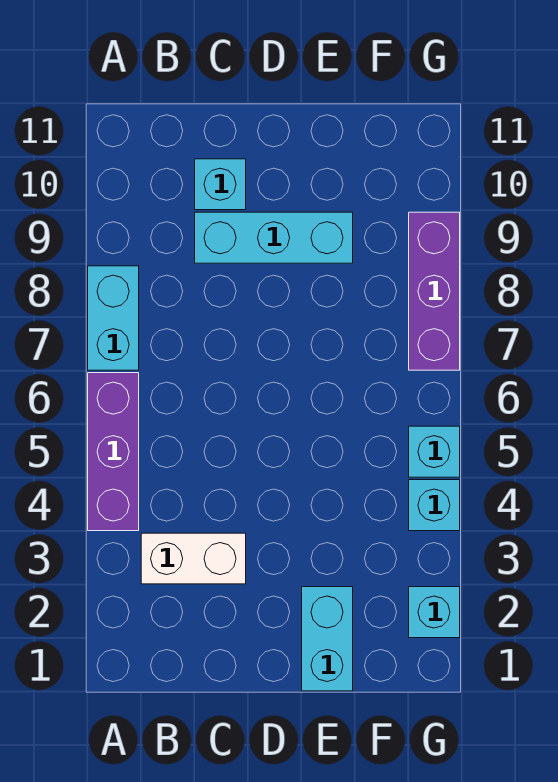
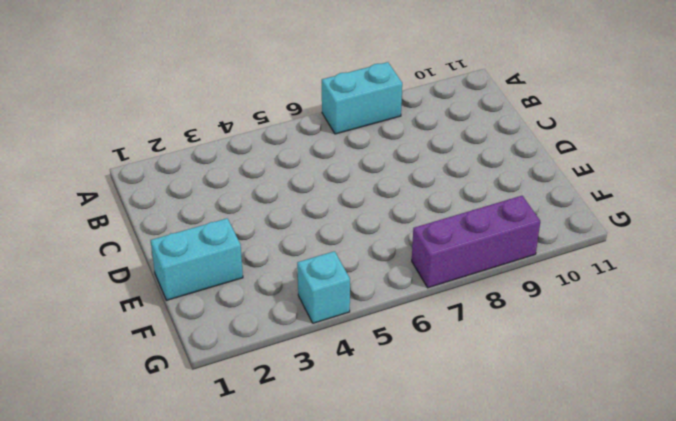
none -> purple brick A4:A6 level 1
none -> white brick B3:C3 level 1

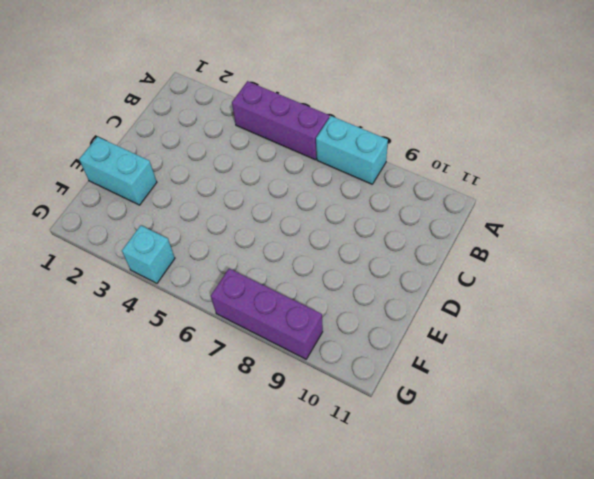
none -> white brick B3:C3 level 1
none -> cyan brick C9:E9 level 1

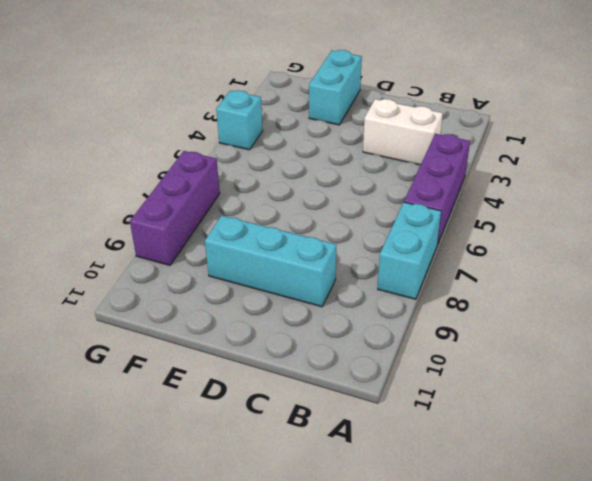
none -> cyan brick C10 level 1
none -> cyan brick G2 level 1

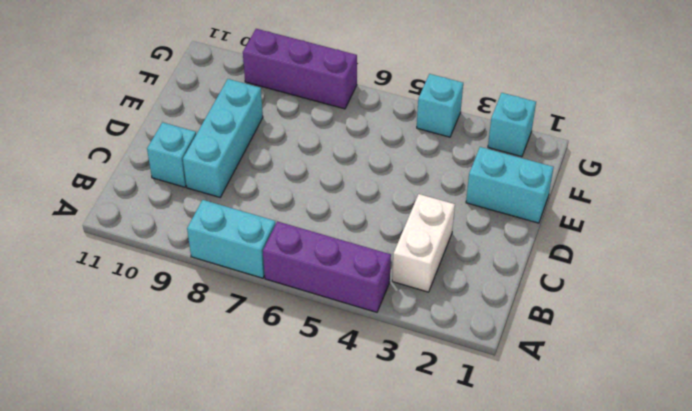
none -> cyan brick G5 level 1

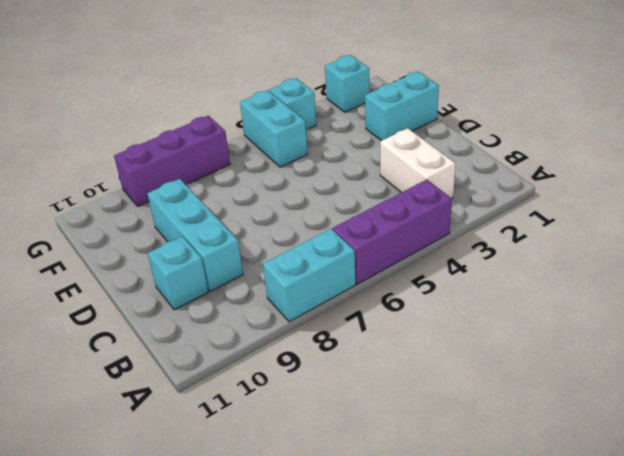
cyan brick F5:G5 level 1 -> cyan brick G5 level 1

